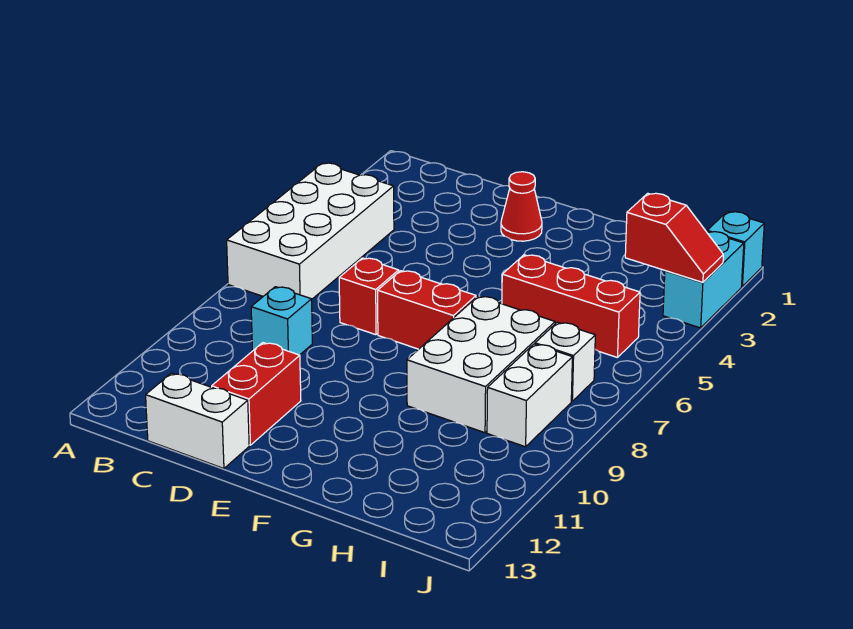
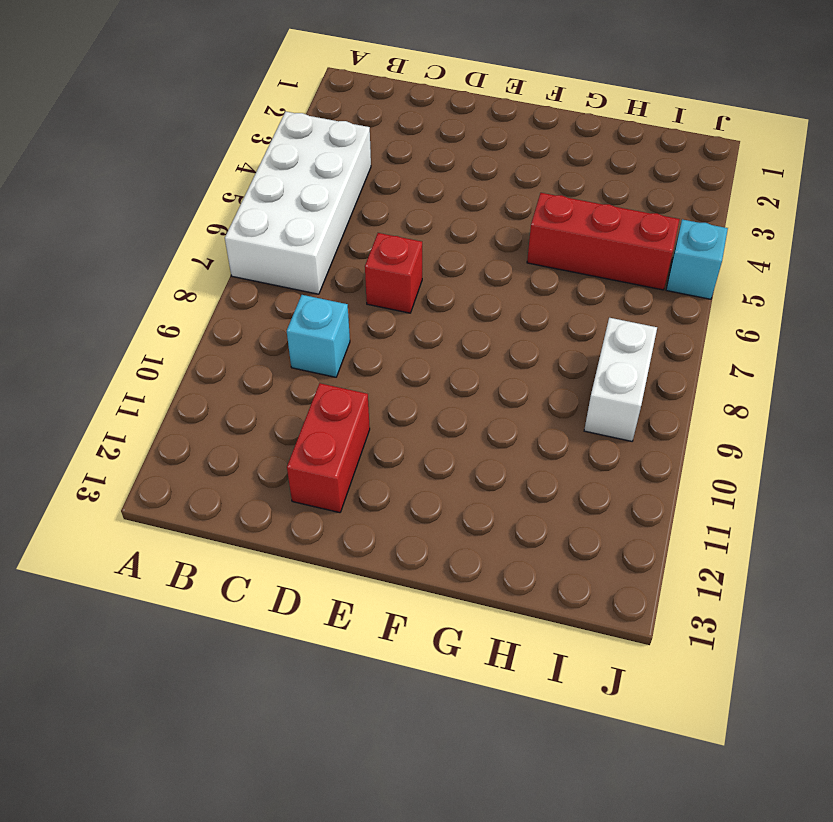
cyan brick J5 level 1 -> cyan brick J1 level 1
none -> white brick C13:D13 level 1
none -> red cone E2 level 1
none -> red brick E7:F7 level 1

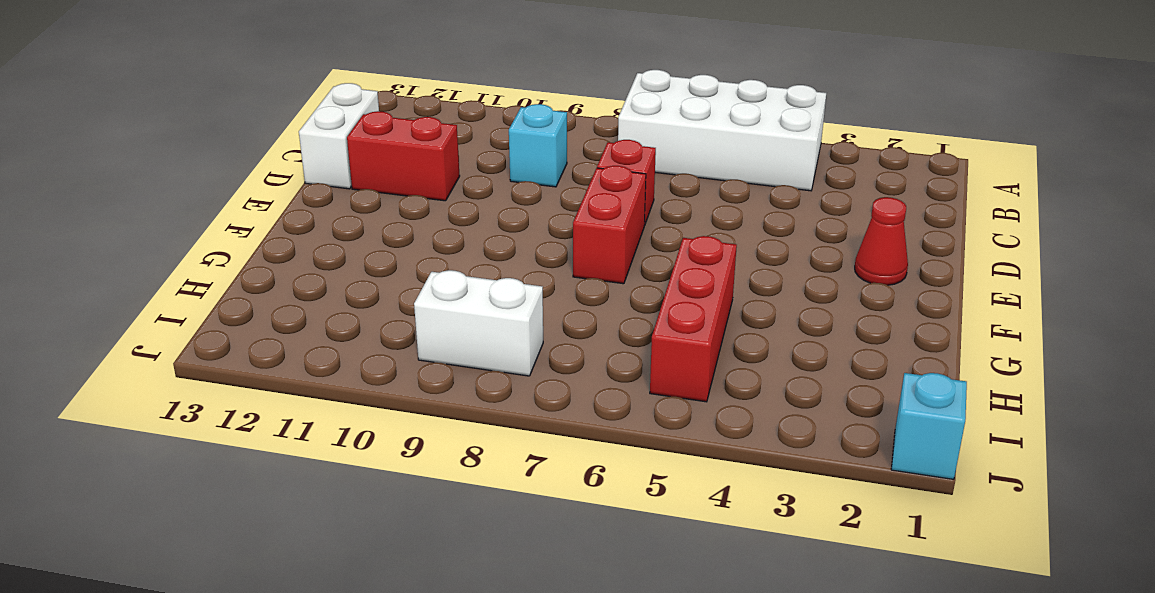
none -> white brick G7:H9 level 1
none -> white brick I7 level 1
none -> cyan brick J2:J3 level 1

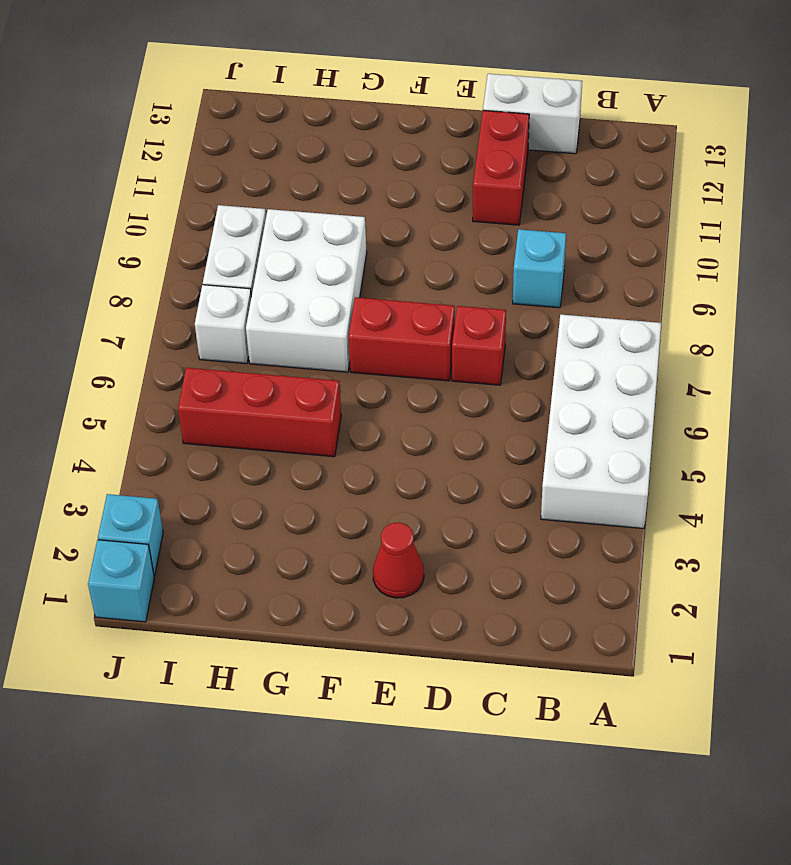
cyan brick J2 level 1 -> cyan brick J2:J3 level 1
none -> red slope I3:J3 level 2 top I

